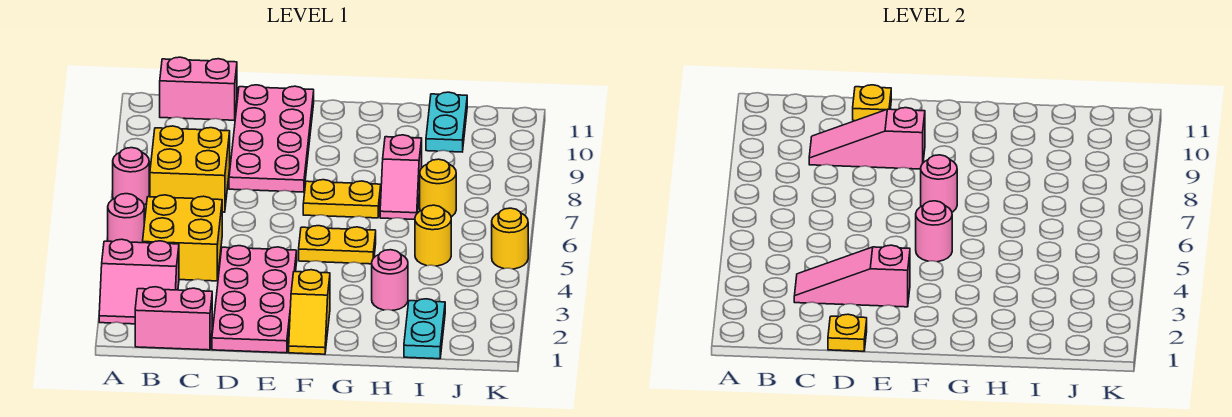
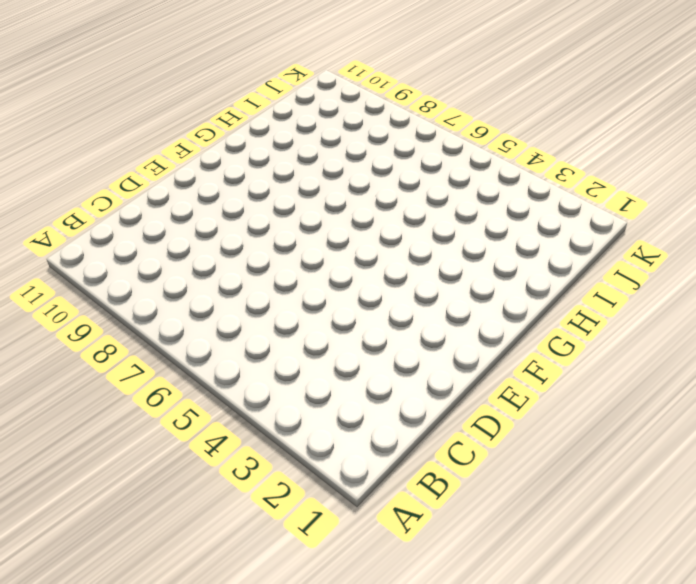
none -> pink slope A2:B3 level 1 top 3
none -> pink round brick A5 level 1
none -> pink round brick A7 level 1

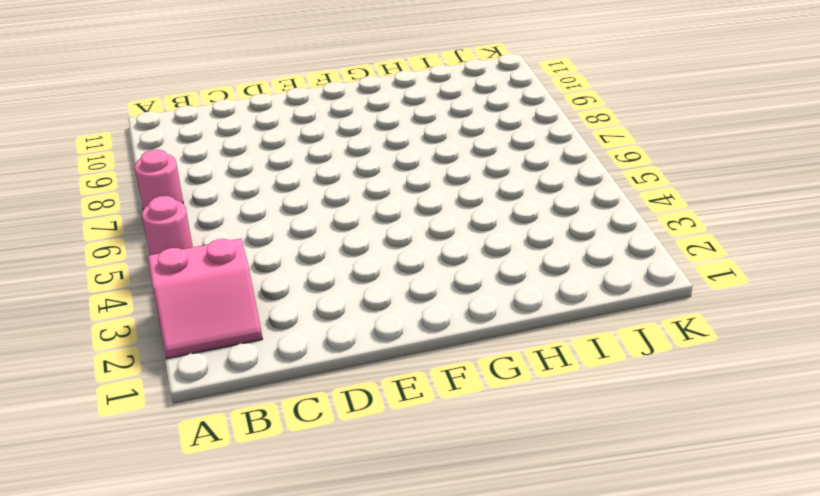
none -> pink brick B1:C1 level 1
none -> yellow brick B4:C5 level 1
none -> yellow brick B7:C8 level 1

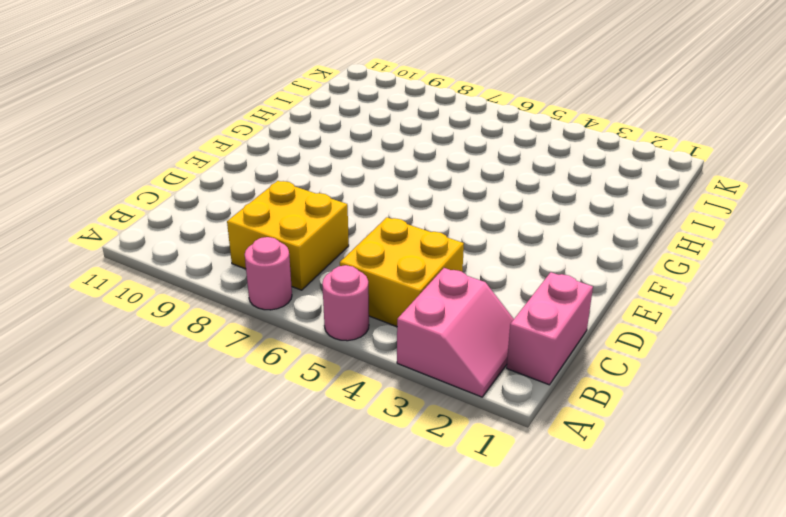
none -> pink brick B11:C11 level 1
none -> pink plate D1:E4 level 1
none -> pink plate D8:E11 level 1

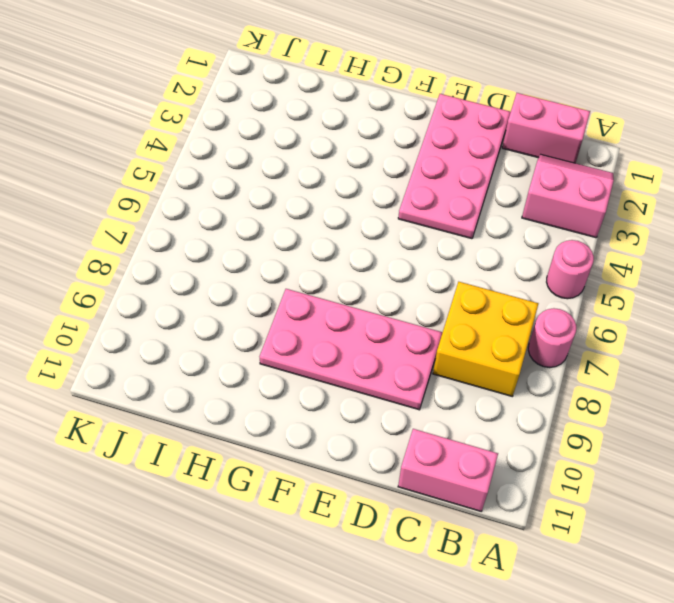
pink plate D8:G9 level 1 -> pink plate D8:E11 level 1
none -> yellow brick B4:C5 level 1
none -> yellow slope F1:F2 level 1 top 2
none -> yellow plate F5:G5 level 1

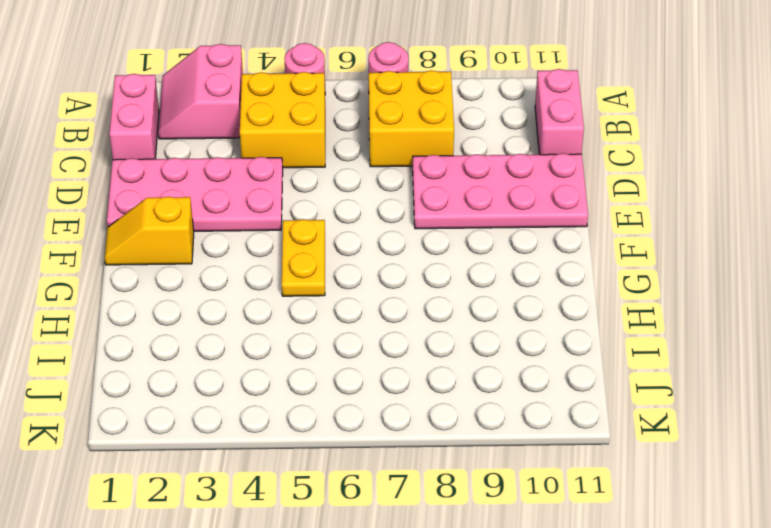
none -> yellow plate F7:G7 level 1
none -> pink round brick H3 level 1
none -> pink slope H7:H8 level 1 top 8

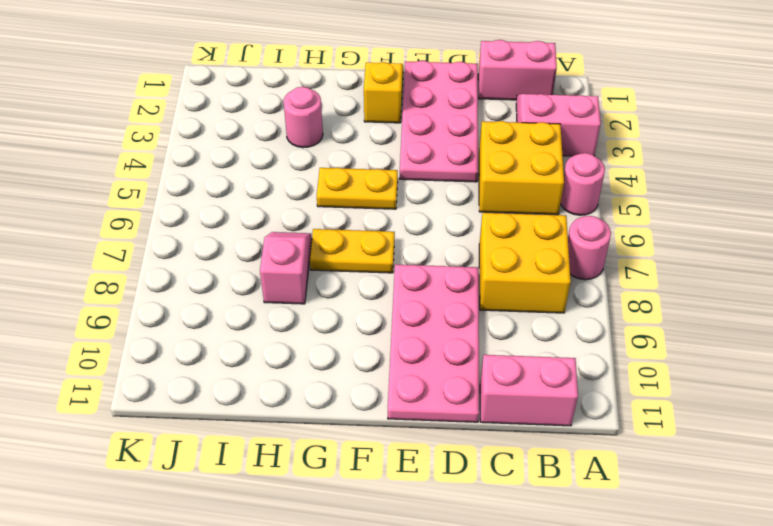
none -> cyan plate I1:I2 level 1
none -> yellow round brick I5 level 1
none -> yellow round brick I7 level 1

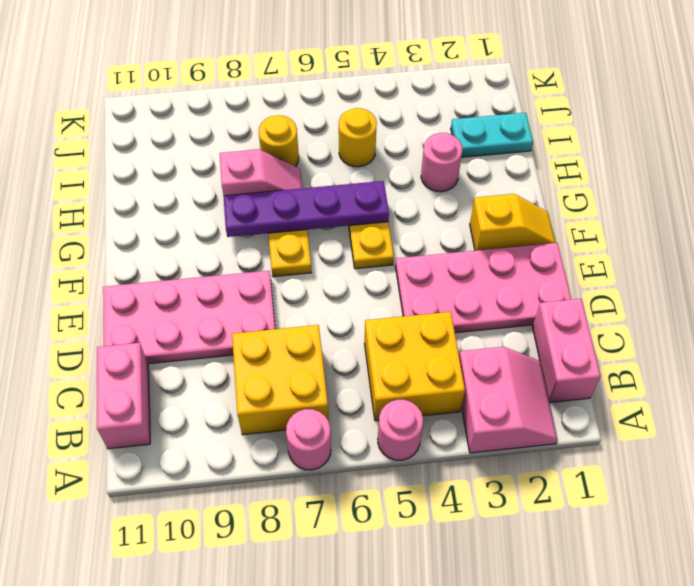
purple plate G5:G8 level 2 -> none
none -> cyan plate I10:I11 level 1
none -> yellow round brick K5 level 1
none -> pink slope C3:E3 level 2 top E

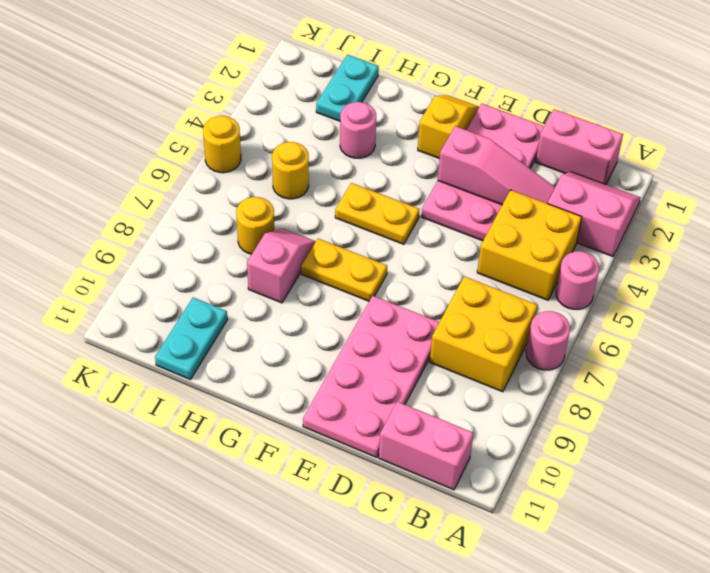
none -> pink slope C9:E9 level 2 top E
none -> yellow plate D1 level 2
none -> yellow plate D11 level 2

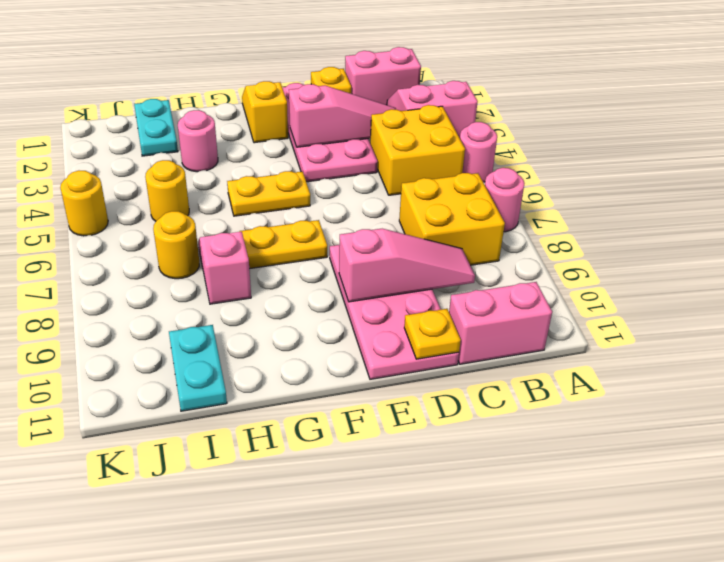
none -> pink round brick F5 level 2
none -> pink round brick F7 level 2

